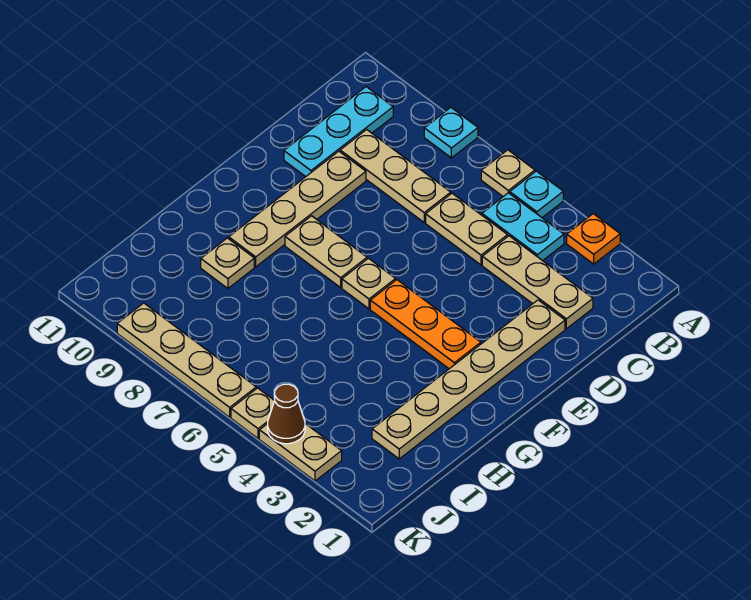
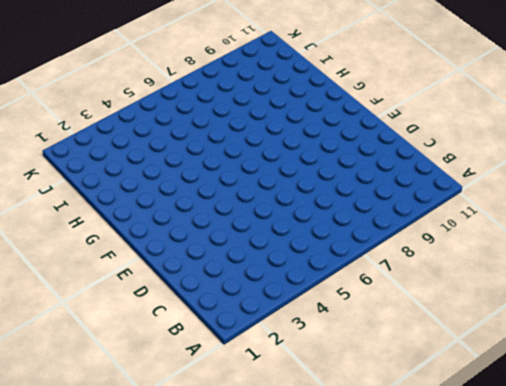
none -> orange plate A3 level 1
none -> cyan plate A5 level 1
none -> tan plate A6 level 1

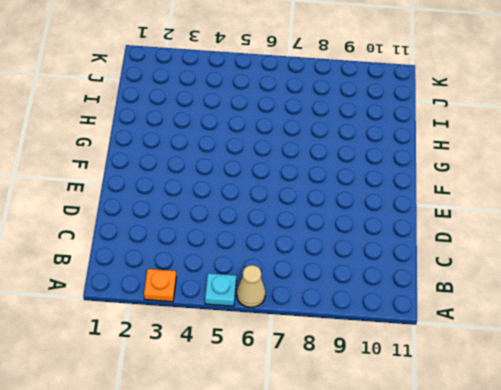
tan cone A6 level 1 -> tan plate A6 level 1
none -> cyan plate A8 level 1
none -> cyan plate B4:B5 level 1
none -> cyan plate B10:D10 level 1

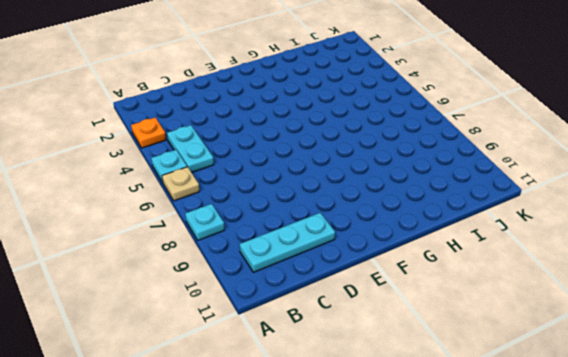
none -> tan plate C2:C4 level 1
none -> tan plate C5:C6 level 1
none -> tan plate C7:C9 level 1

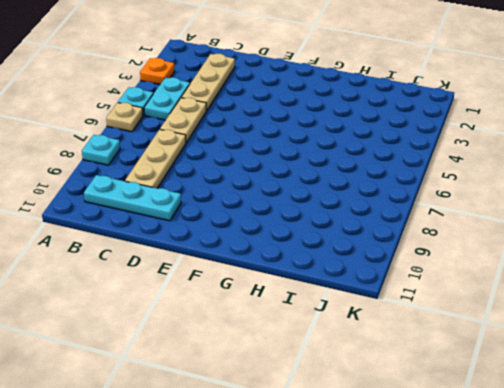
none -> tan plate D2:I2 level 1
none -> tan plate D9:G9 level 1
none -> orange plate F3:F5 level 1

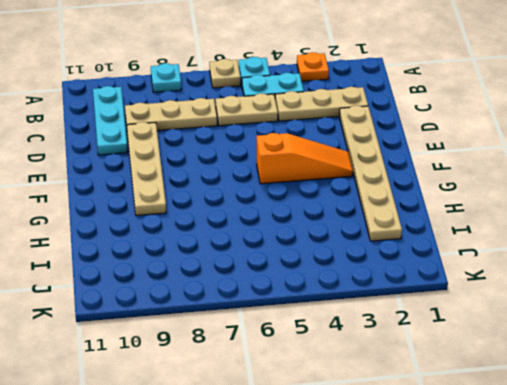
orange slope F3:F5 level 1 top 5 -> orange plate F3:F5 level 1
none -> tan plate F6 level 1
none -> tan plate F7:F8 level 1
none -> tan plate H9 level 1

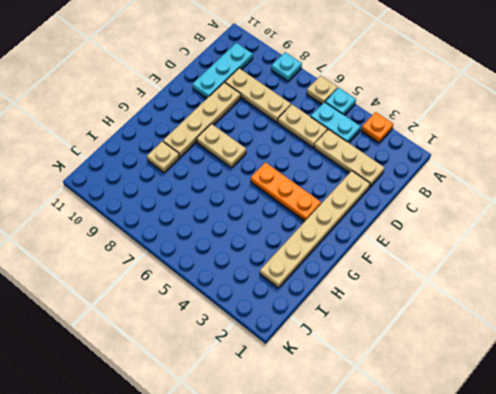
none -> tan plate F6 level 1
none -> tan plate K3:K4 level 1
none -> tan plate K5 level 1

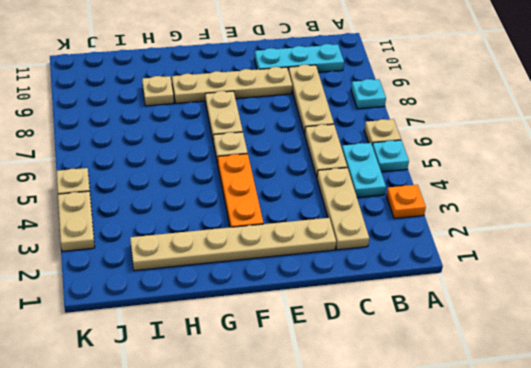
none -> tan plate K6:K9 level 1
none -> brown cone K4 level 2

